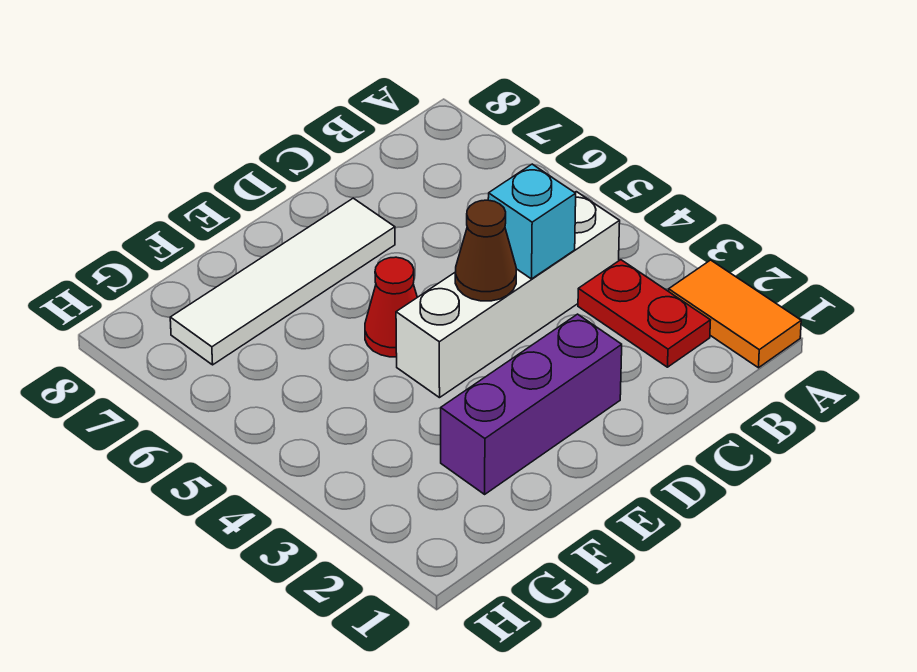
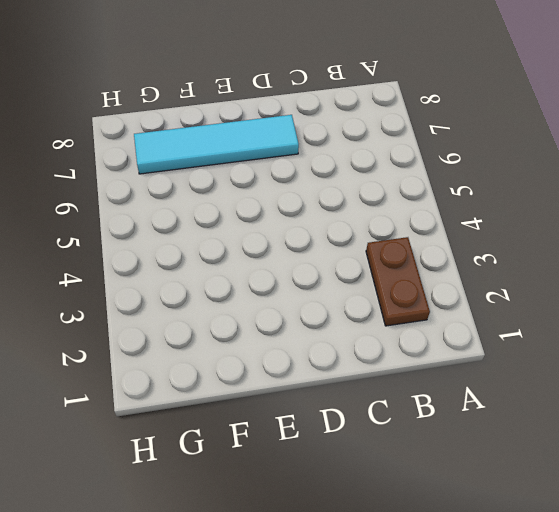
brown plate B2:B3 level 1 -> red plate B2:B3 level 1
cyan tile D7:G7 level 1 -> white tile D7:G7 level 1
none -> orange tile A1:A2 level 1
none -> white brick B4:E4 level 1

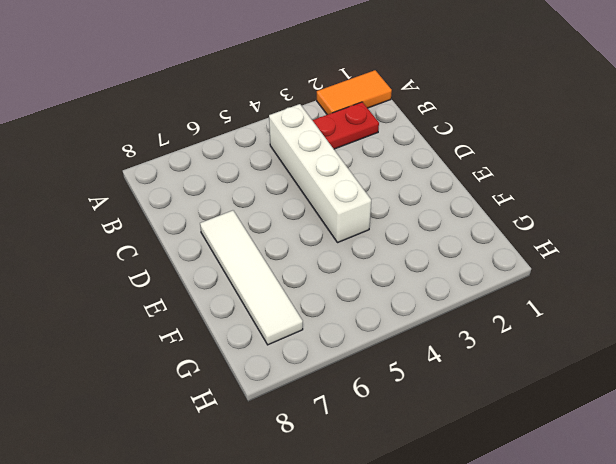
none -> purple brick D2:F2 level 1
none -> red cone E5 level 1

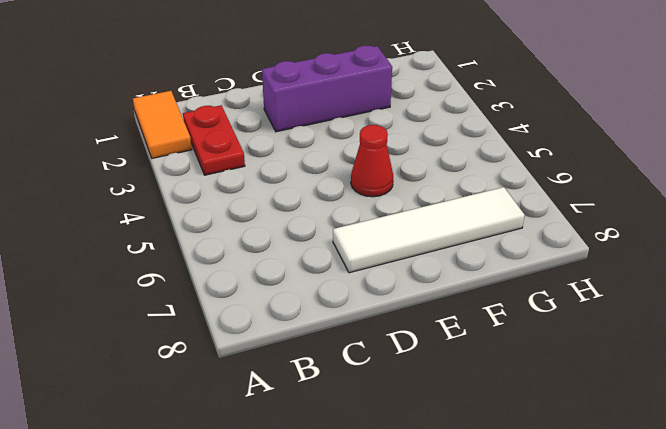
none -> white brick B4:E4 level 1
none -> cyan brick C4 level 2

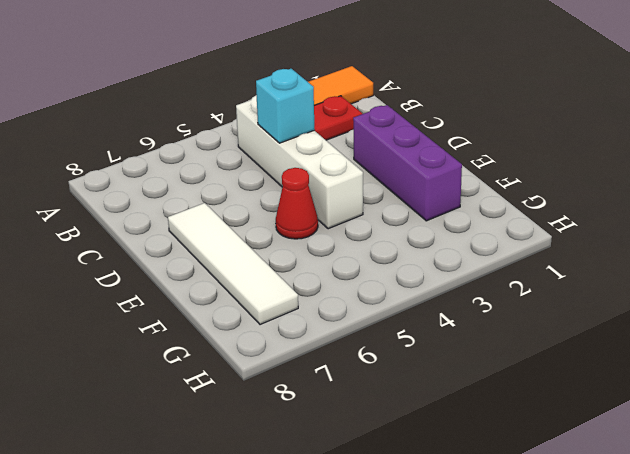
none -> brown cone D4 level 2

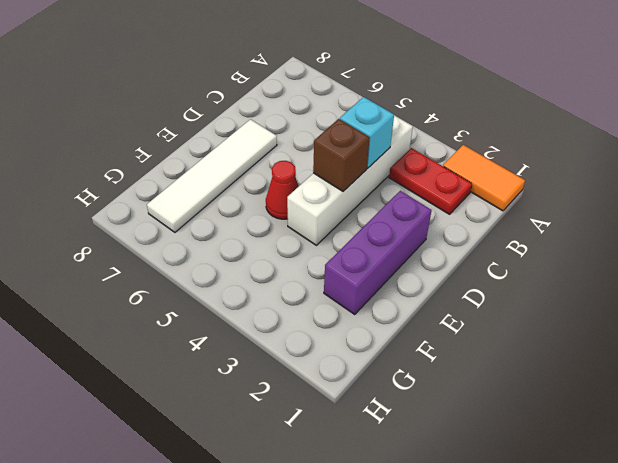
brown brick D4 level 2 -> brown cone D4 level 2

